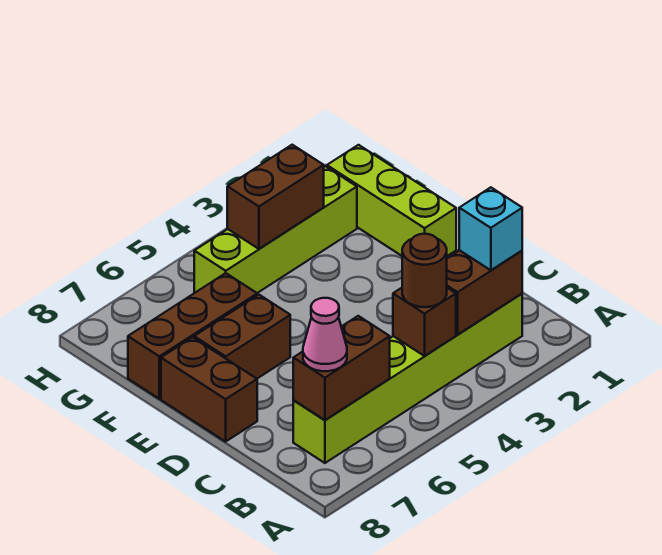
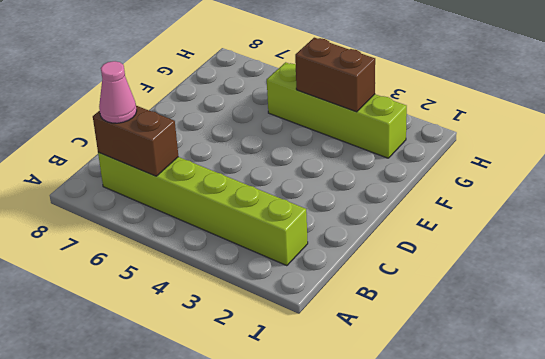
none -> brown brick D8:E8 level 1
none -> lime brick E1:G1 level 1
none -> brown brick E6:E7 level 1

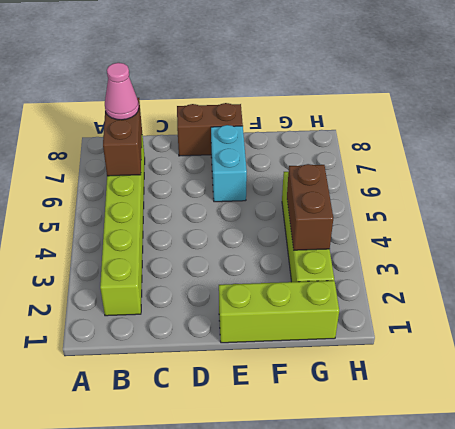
cyan brick E6:E7 level 1 -> brown brick E6:E7 level 1
none -> brown brick F6:F8 level 1
none -> brown brick B2:B3 level 2
none -> brown brick B4 level 2

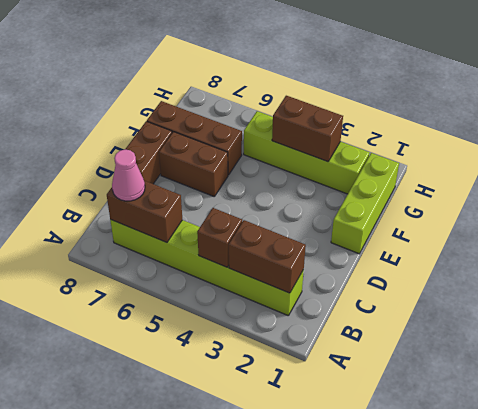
none -> cyan brick B2 level 3
none -> brown round brick B4 level 3

